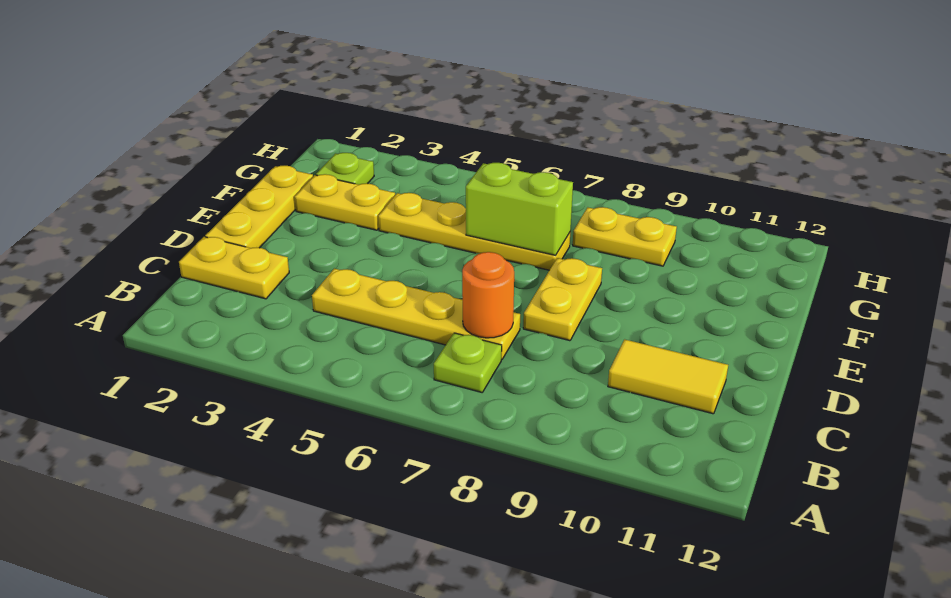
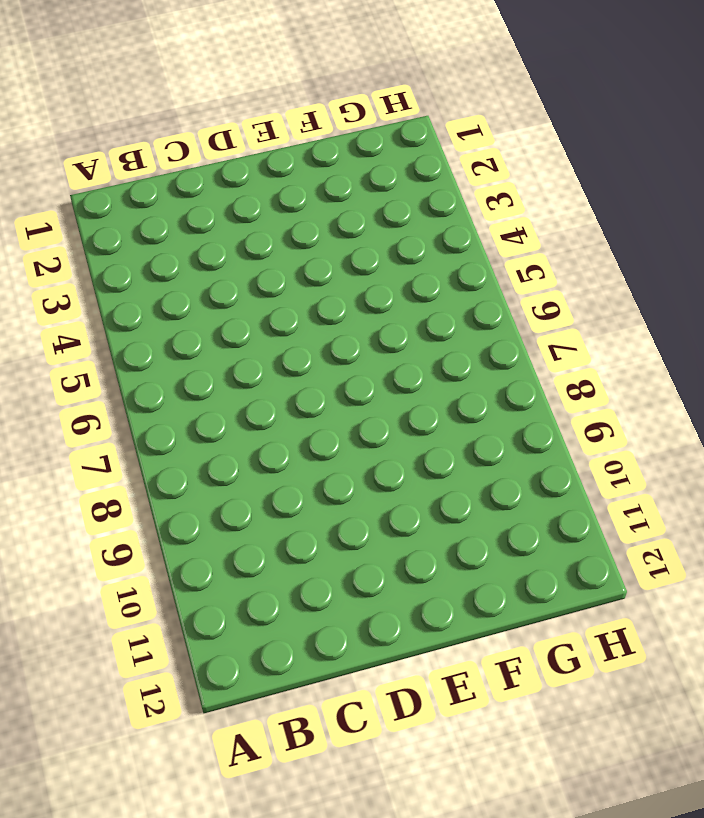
none -> lime plate B7 level 1
none -> yellow plate C1:C2 level 1
none -> yellow plate C4:C7 level 1

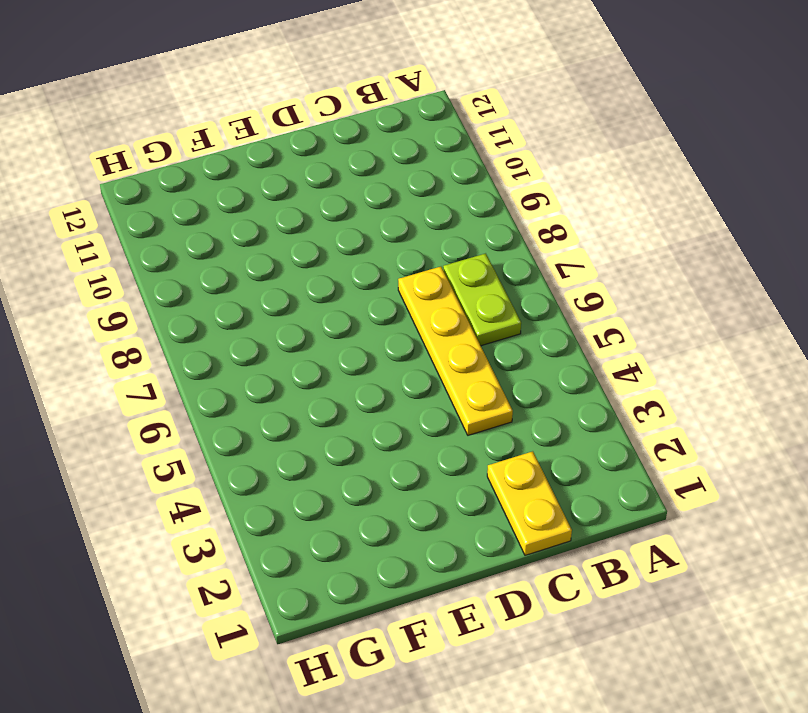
lime plate B6:B7 level 1 -> lime plate B7 level 1
none -> yellow tile C10:C11 level 1
none -> yellow plate D1:F1 level 1
none -> yellow plate D8:E8 level 1

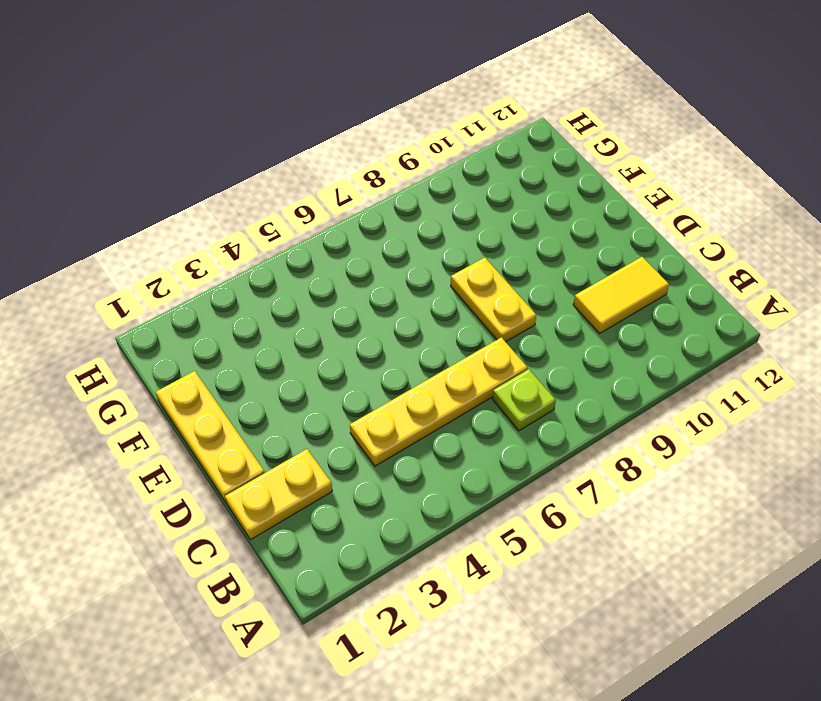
none -> yellow plate F2:F3 level 1
none -> yellow plate F4:F7 level 1
none -> lime plate G2 level 1

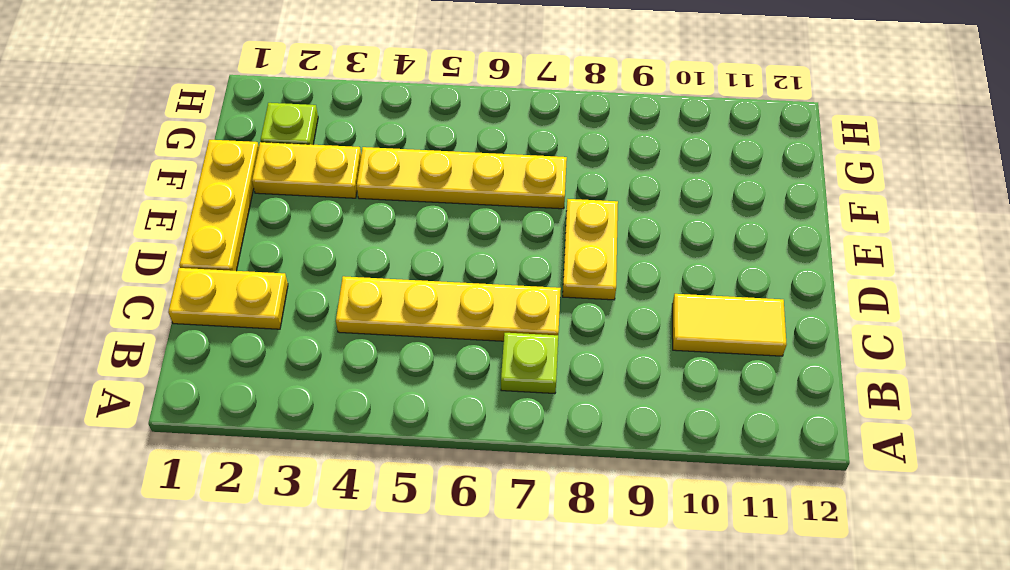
none -> yellow plate G8:G9 level 1
none -> orange round brick C7 level 2
none -> lime brick F6:F7 level 2

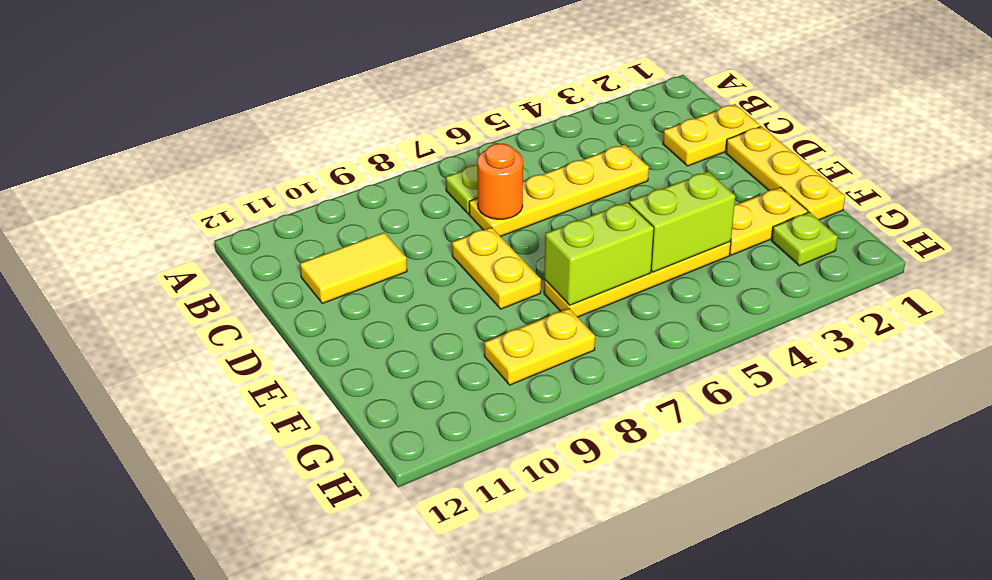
lime brick F4:F5 level 2 -> none

